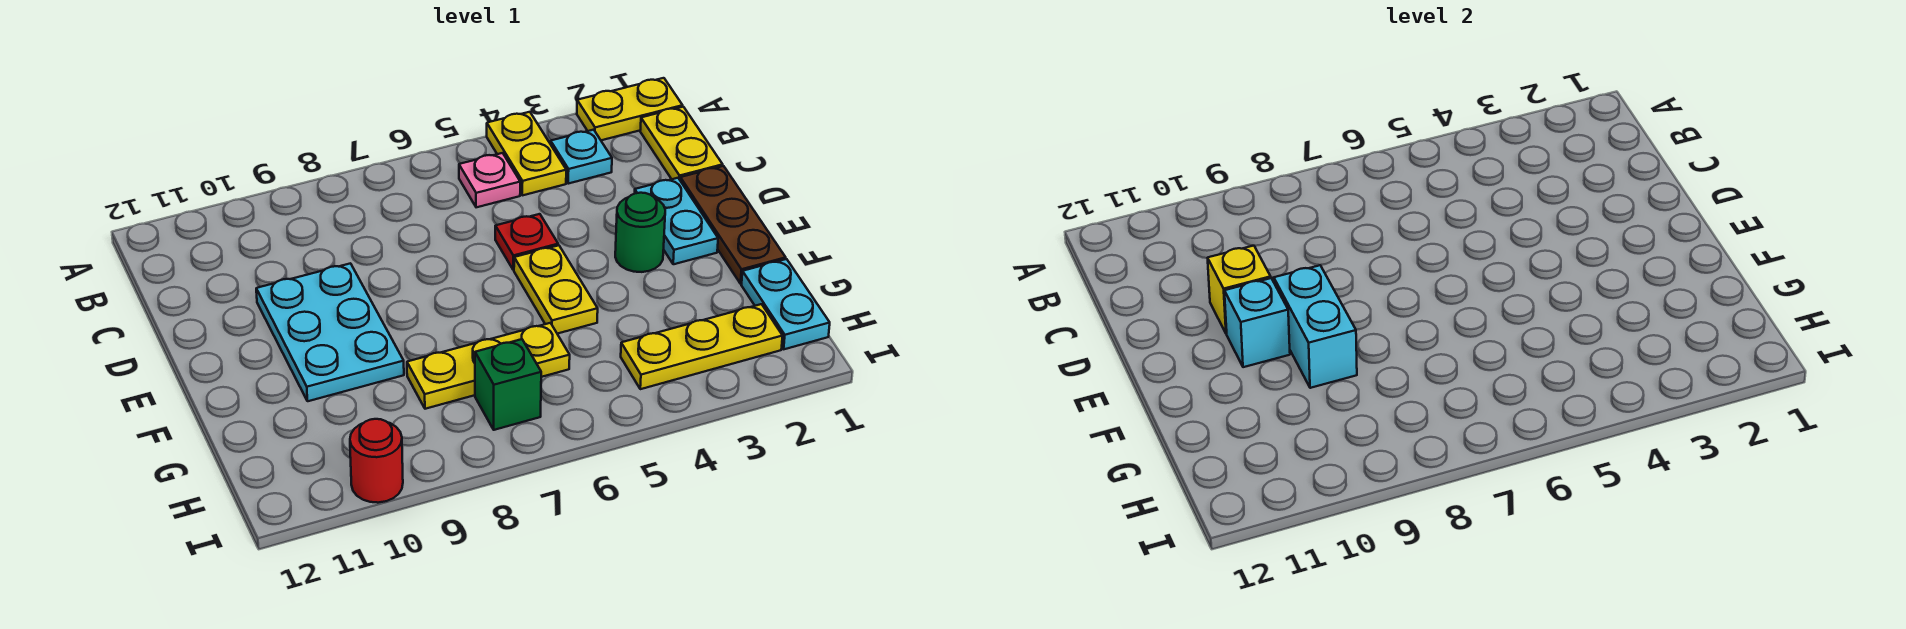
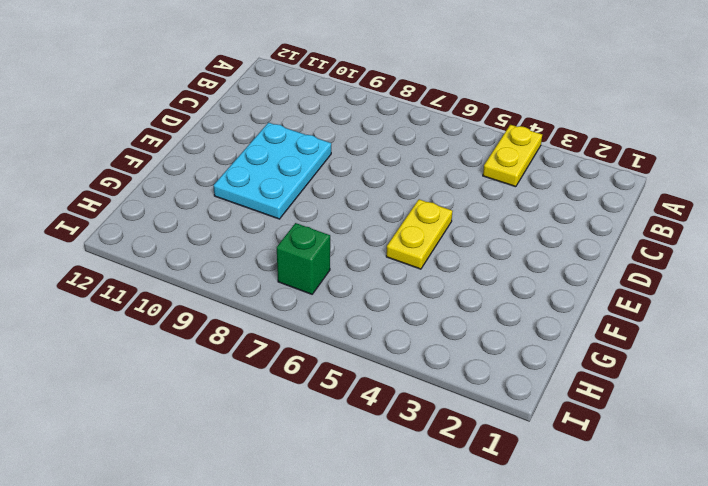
none -> yellow plate A1:A2 level 1
none -> yellow plate B1:C1 level 1
none -> cyan plate B3 level 1

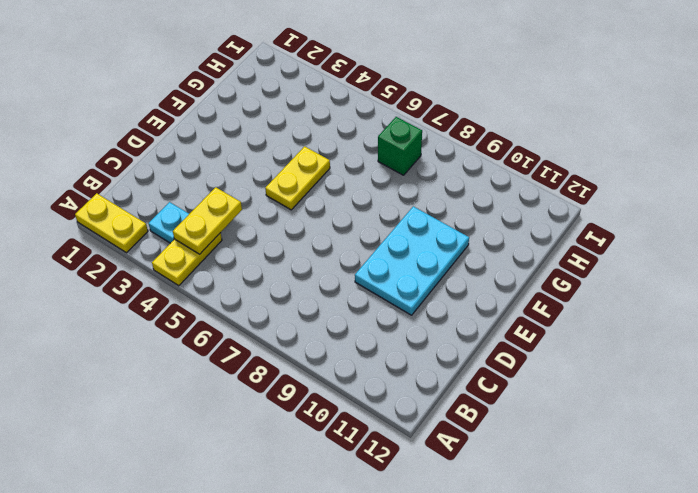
yellow plate B4:C4 level 2 -> yellow plate B1:C1 level 1
none -> pink plate B5 level 1
none -> brown plate D1:F1 level 1
none -> cyan plate D2:E2 level 1

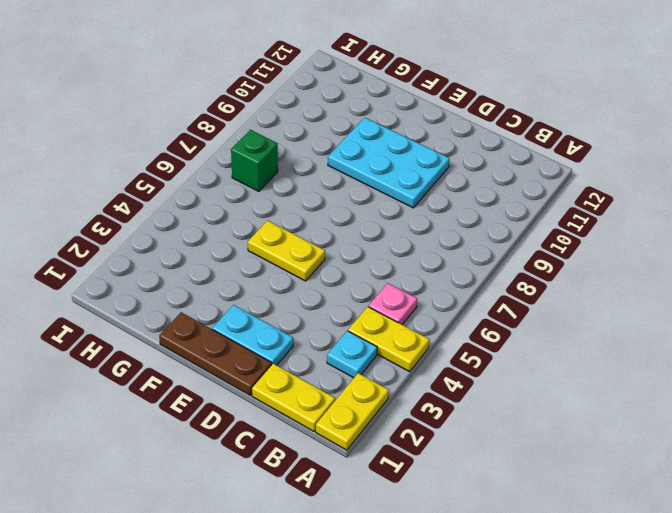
none -> red plate D5 level 1
none -> green round brick E3 level 1
none -> cyan plate G1:H1 level 1

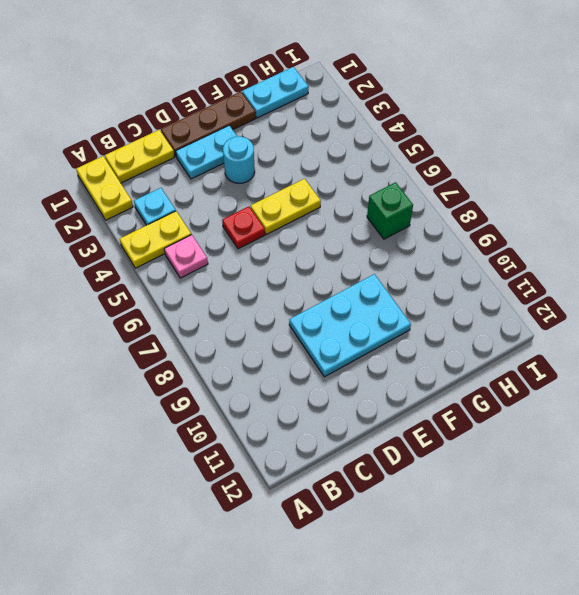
cyan round brick E3 level 1 -> green round brick E3 level 1
none -> yellow plate G6:G8 level 1
none -> yellow plate H2:H4 level 1
none -> red round brick I10 level 1

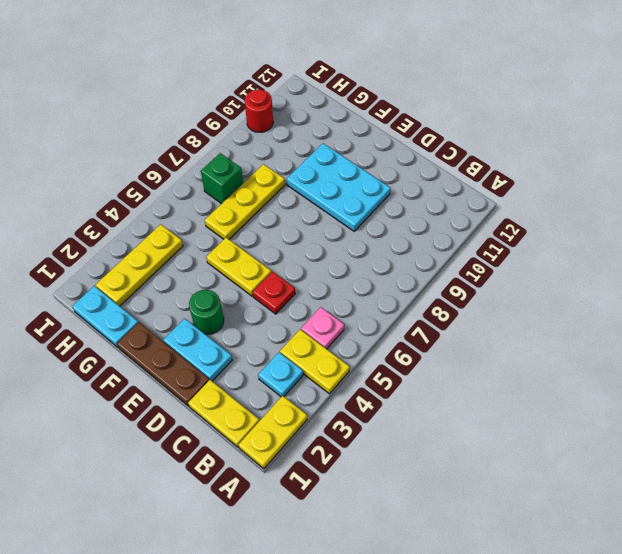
none -> yellow brick D10 level 2
none -> cyan brick E9:F9 level 2
none -> cyan brick E10 level 2

